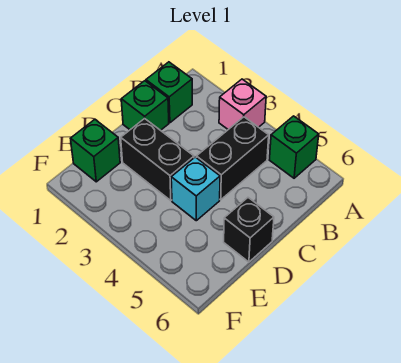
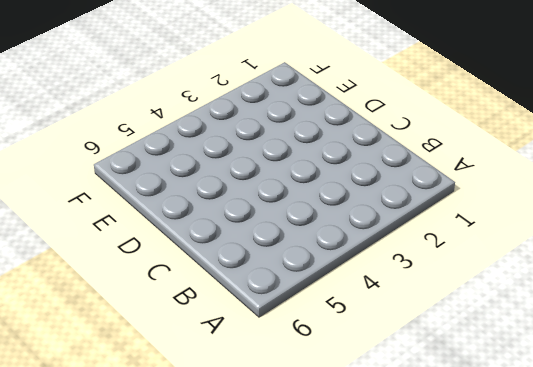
none -> pink brick A3 level 1
none -> green brick A5 level 1

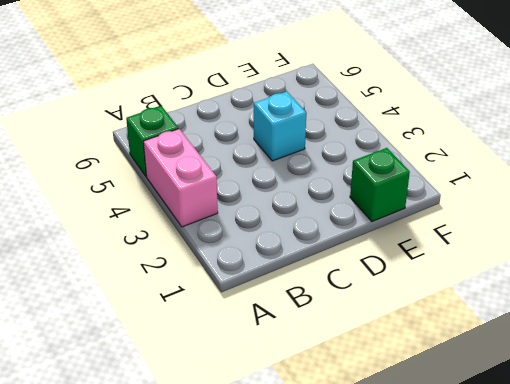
pink brick A3:A4 level 1 -> pink brick A3 level 1
none -> green brick B1 level 1
none -> black brick B4:C4 level 1

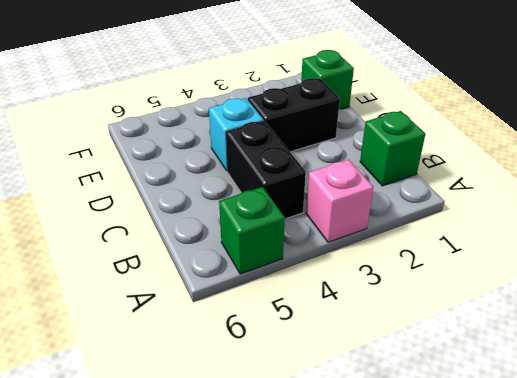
none -> green brick C1 level 1
none -> black brick D6 level 1

